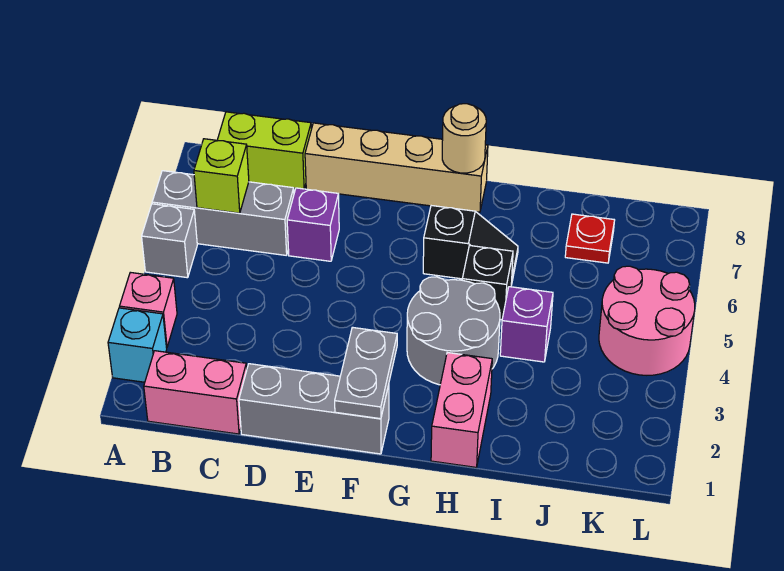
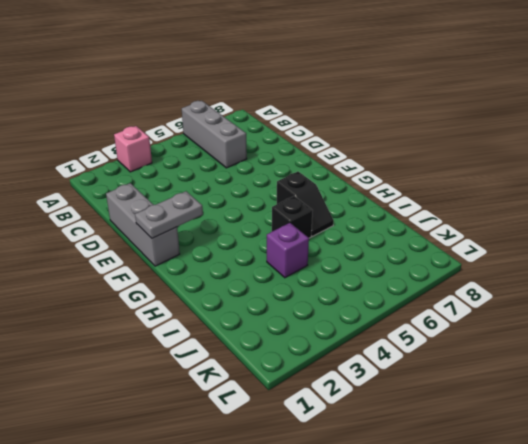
none -> cyan brick A2 level 1
none -> grey brick A5 level 1
none -> pink brick B1:C1 level 1

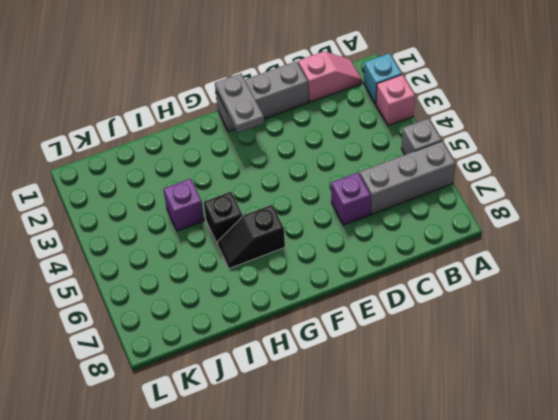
pink slope B1:C1 level 1 top C -> pink brick B1:C1 level 1
none -> lime brick B8:C8 level 1
none -> tan brick D8:G8 level 1
none -> grey round brick G3:H4 level 1

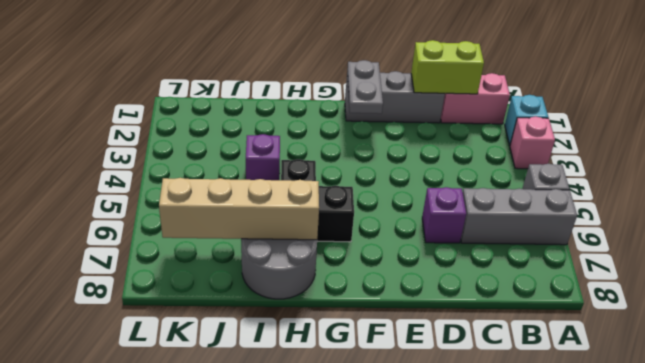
lime brick C1:D1 level 2 -> lime brick B8:C8 level 1
grey round brick H7:I8 level 1 -> grey round brick G3:H4 level 1
tan brick H7:K7 level 2 -> tan brick D8:G8 level 1
none -> pink brick H1:H2 level 1
none -> red plate J7 level 1
none -> pink round brick K4:L5 level 1

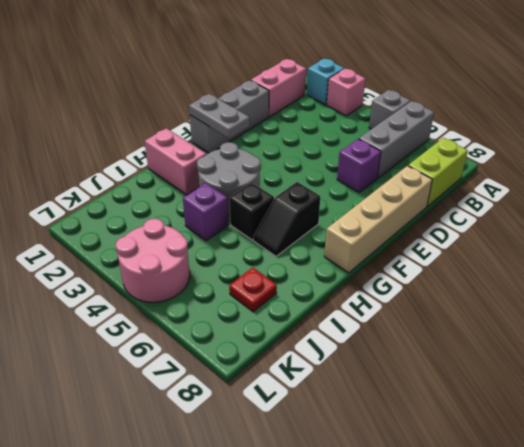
none -> lime brick B6 level 2
none -> tan round brick G8 level 2

